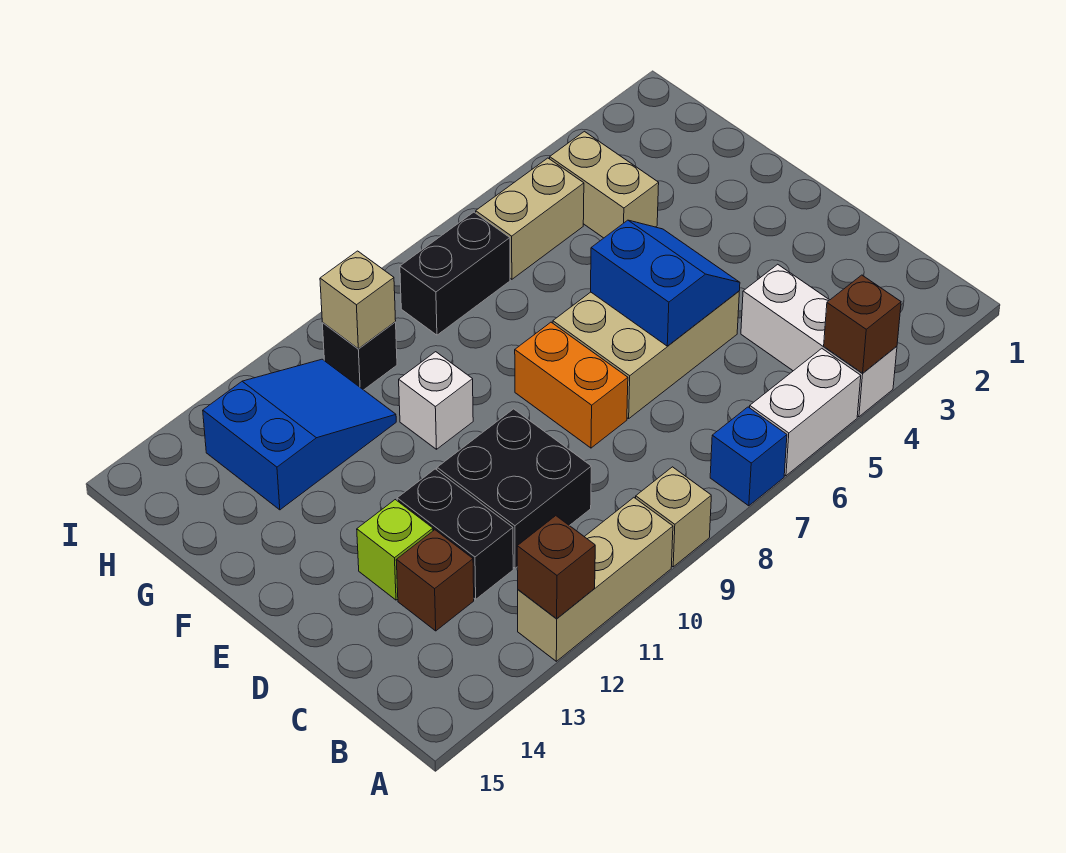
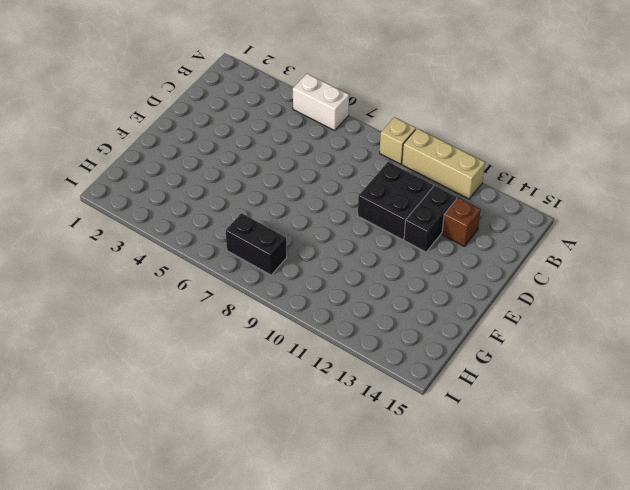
none -> white brick A4:C4 level 1
none -> blue brick A7 level 1
none -> tan brick D5:E7 level 1

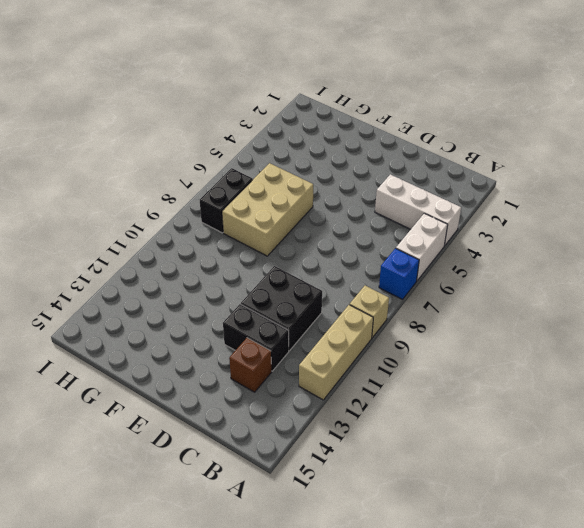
tan brick F6:G8 level 1 -> tan brick D5:E7 level 1
none -> orange brick D8:E8 level 1
none -> lime brick D13 level 1
none -> white brick F10 level 1

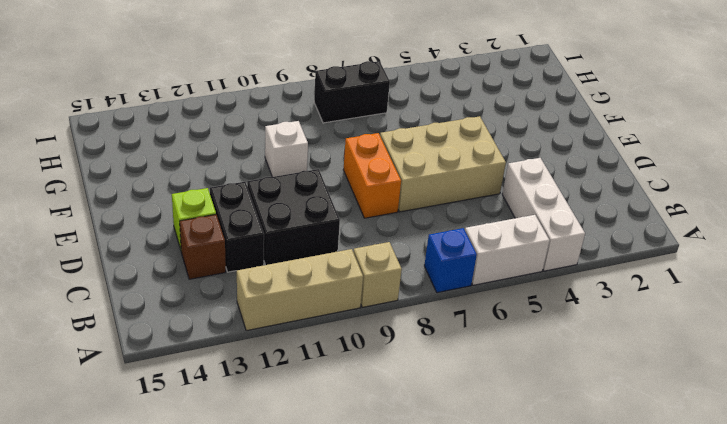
none -> tan brick G4:H4 level 1
none -> blue slope G11:H13 level 1 top 13
none -> tan brick H5:H6 level 1

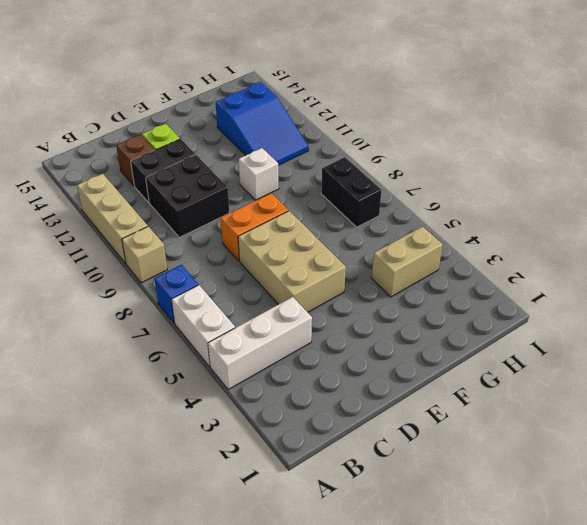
none -> tan brick H5:H6 level 1
none -> black brick H10 level 1
none -> brown brick A4 level 2

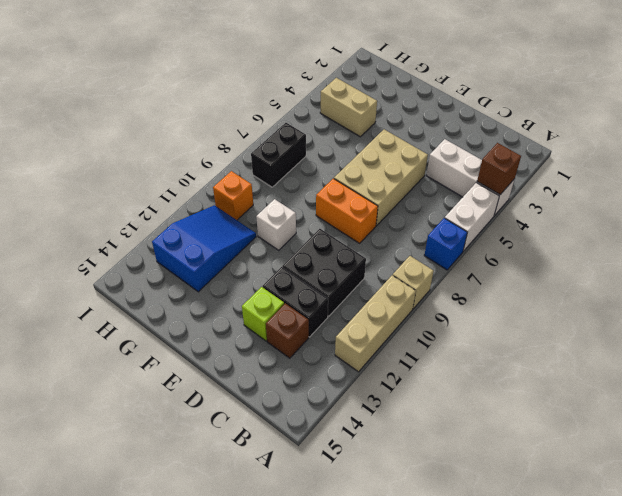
orange brick H10 level 1 -> black brick H10 level 1
none -> tan brick H5:H6 level 1
none -> brown brick A12 level 2
none -> blue slope D5:E6 level 2 top 6

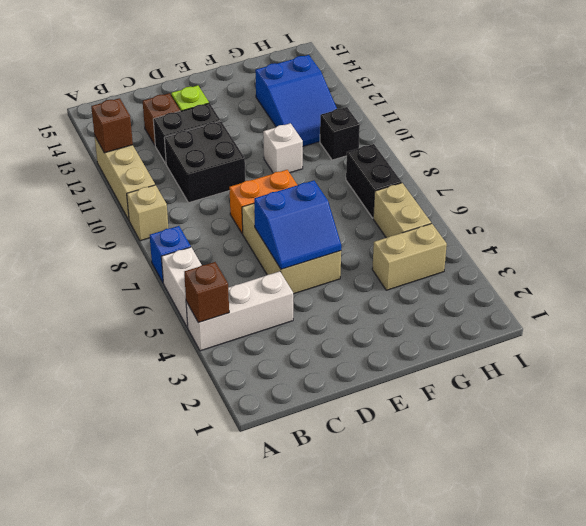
none -> tan brick H10 level 2

